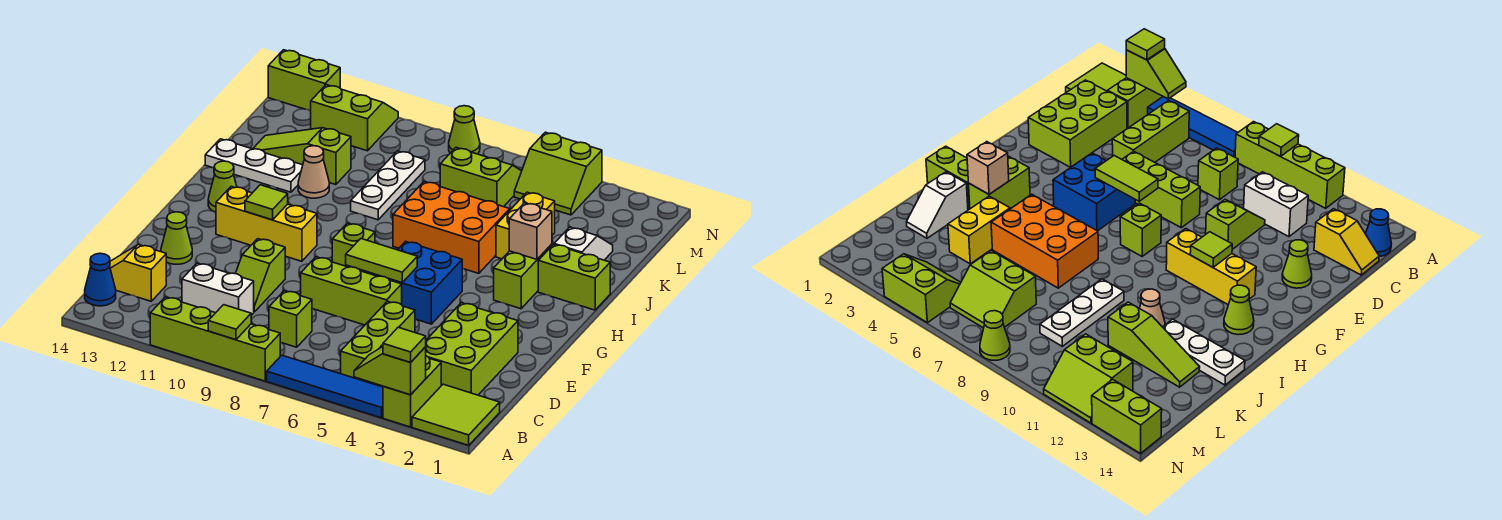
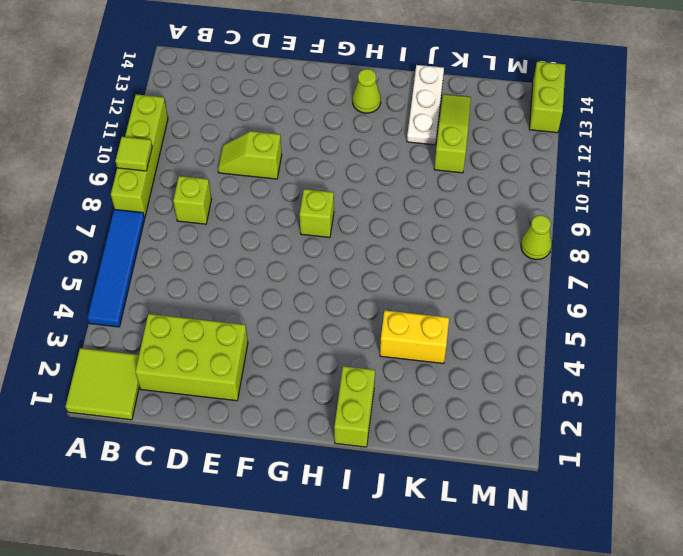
none -> lime brick A3:B3 level 1
none -> lime brick B5:D5 level 1
none -> blue cone B14 level 1
none -> white brick C10:C11 level 1

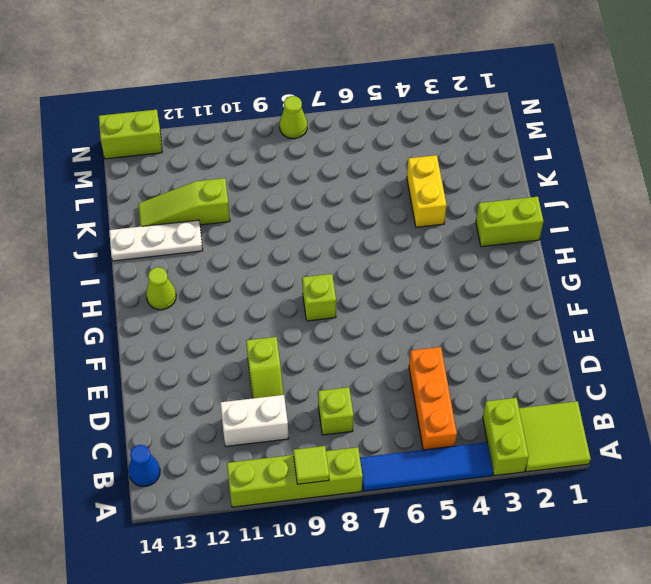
orange brick B5:D5 level 1 -> lime brick B5:D5 level 1
none -> lime brick C2:E3 level 1
none -> yellow slope C13:C14 level 1 top 13
none -> lime brick E6:E8 level 1
none -> lime cone E13 level 1

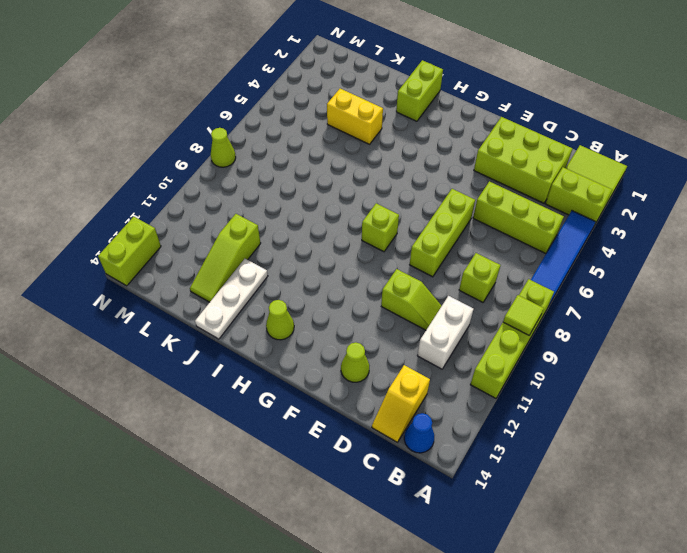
none -> blue brick F5:G6 level 1
none -> yellow brick G10:G12 level 1
none -> lime brick H3:I3 level 1
none -> orange brick I5:J7 level 1

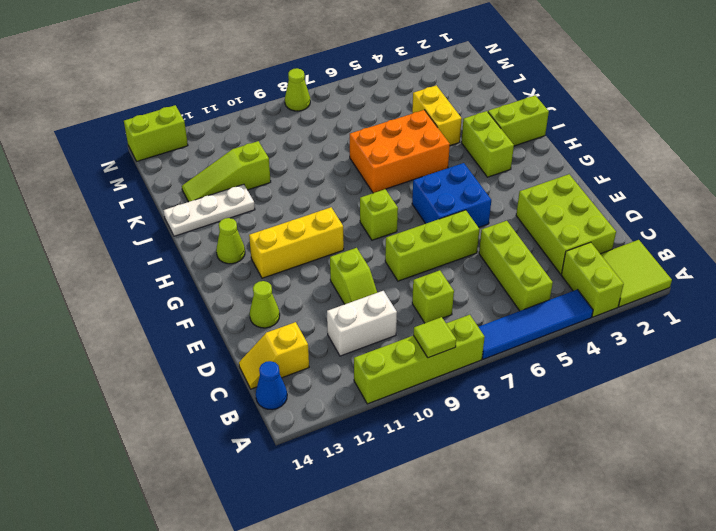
none -> white slope J2:K2 level 1 top J
none -> white plate J9:L9 level 1
none -> tan cone J11 level 1
none -> lime slope L6:M7 level 1 top L

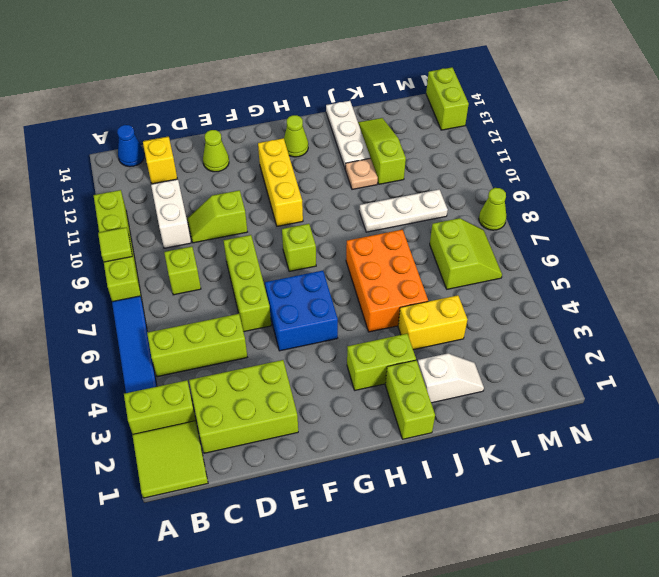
tan plate J11 level 1 -> tan cone J11 level 1
none -> lime slope M4:N5 level 1 top N
none -> lime slope M11:N12 level 1 top M
none -> lime slope A3:A4 level 2 top 3
none -> lime tile F6:F7 level 2

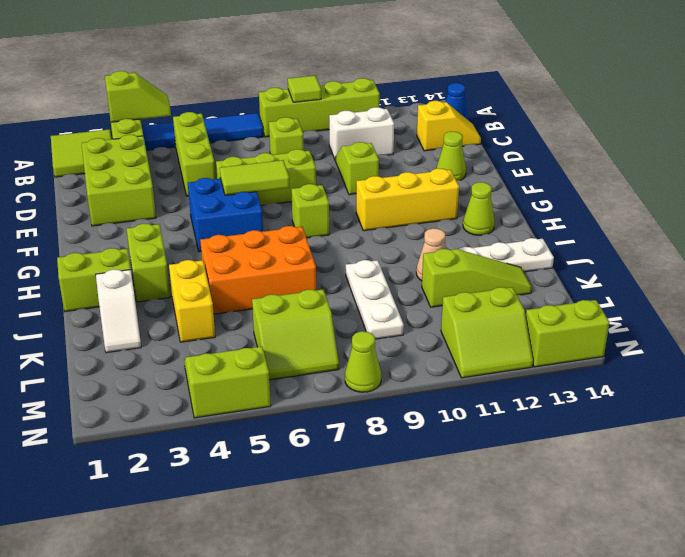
none -> lime tile G11 level 2
none -> tan brick I3 level 2
none -> lime tile A3 level 3

